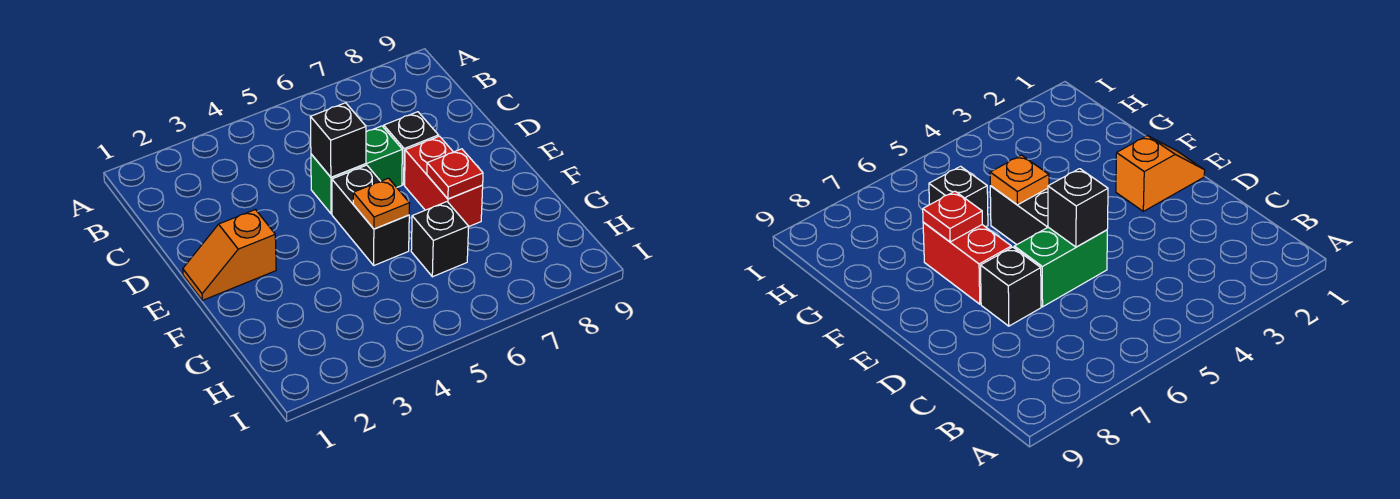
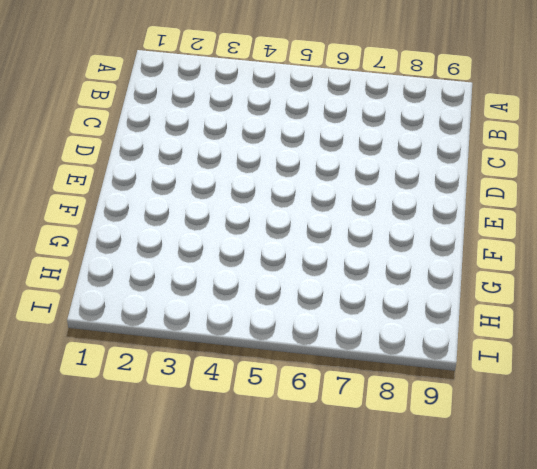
none -> green brick D5:D6 level 1
none -> black brick D7 level 1

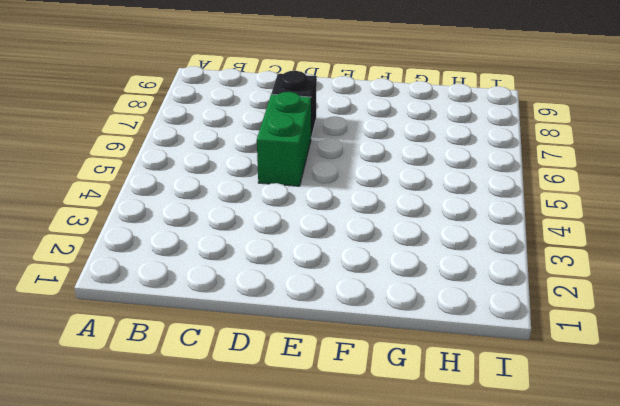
none -> orange slope E1:E2 level 1 top 2
none -> black brick E5:F5 level 1

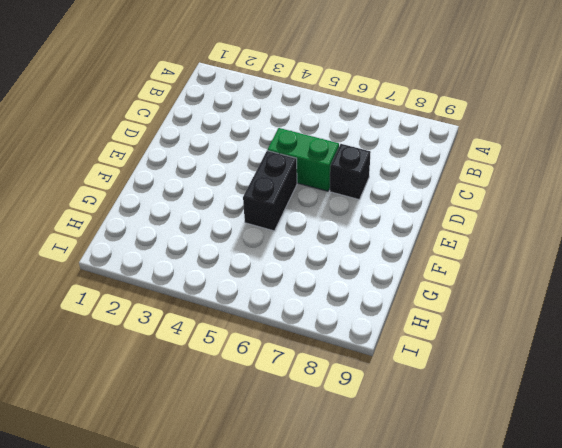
none -> orange slope E1:E2 level 1 top 2
none -> red brick E7:F7 level 1

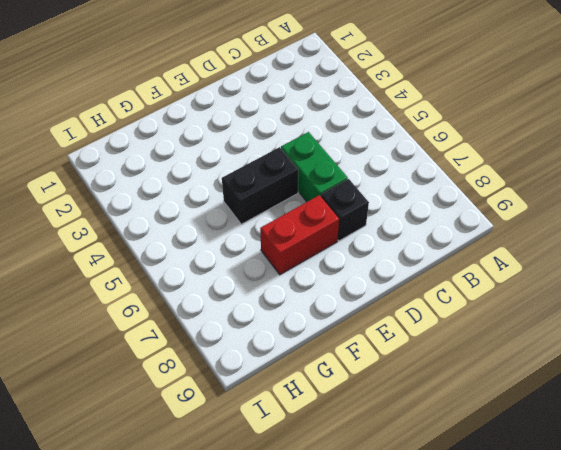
none -> orange slope E1:E2 level 1 top 2
none -> black brick G6 level 1

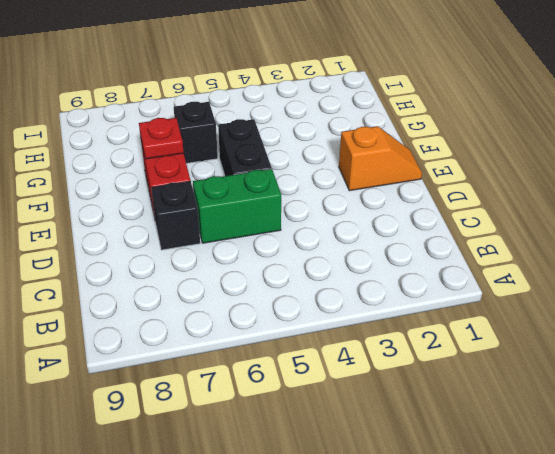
none -> black brick D5 level 2
none -> orange plate F5 level 2

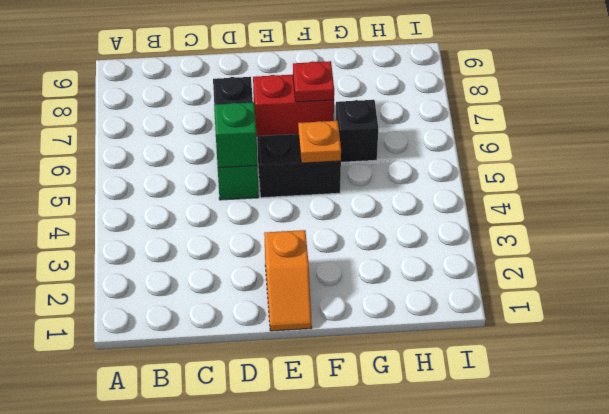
green brick D5 level 2 -> black brick D5 level 2

